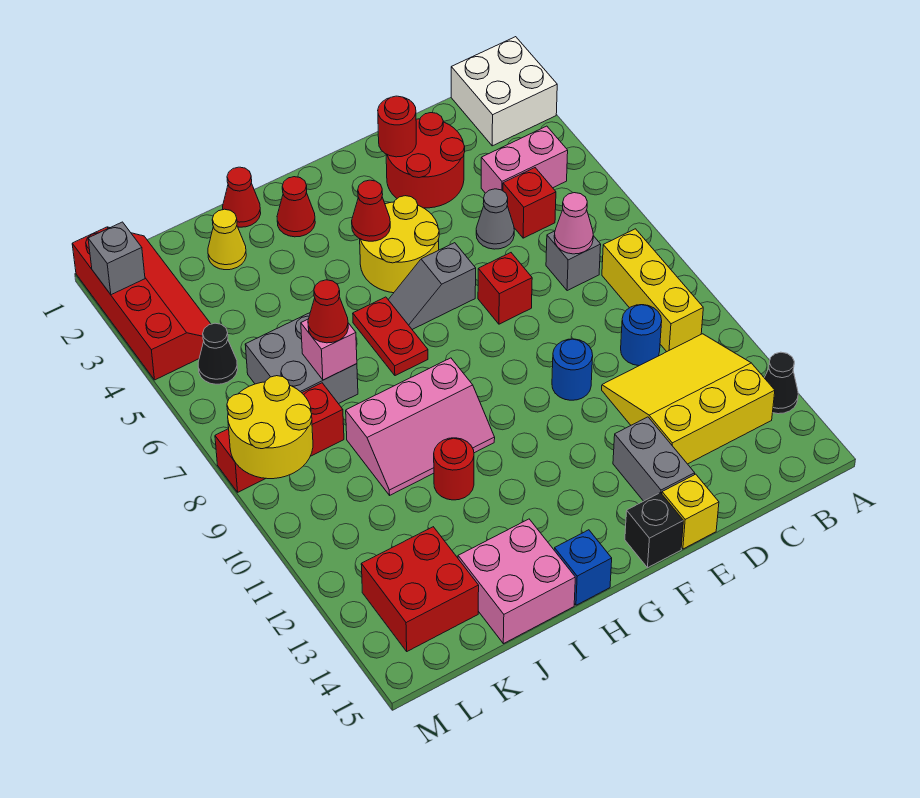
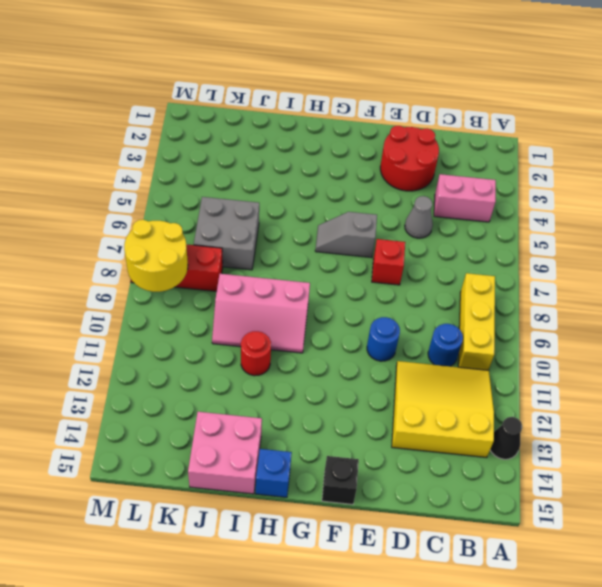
none -> white brick A1:B2 level 1
none -> red brick C5 level 1
none -> grey brick C7 level 1
none -> grey brick E13:E14 level 1

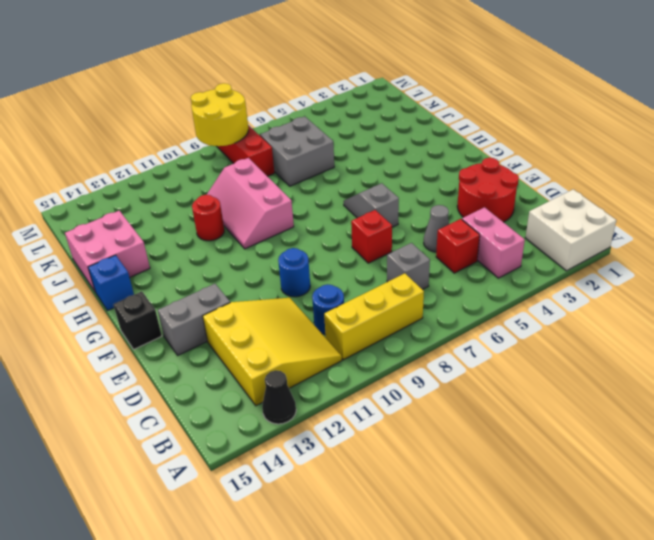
none -> yellow brick E15 level 1
none -> yellow round brick F4:G5 level 1
none -> red cone H2 level 1
none -> red plate H6:H7 level 1

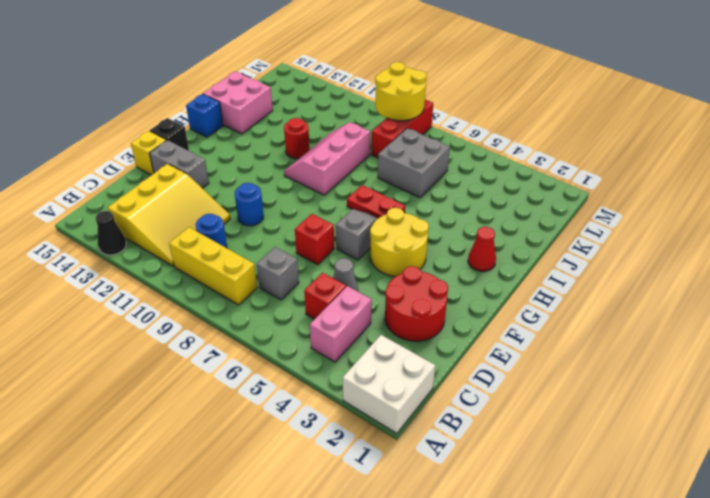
none -> red cone I1 level 1
none -> yellow cone J2 level 1
none -> red brick K13:L14 level 1
none -> red slope L1:M4 level 1 top M

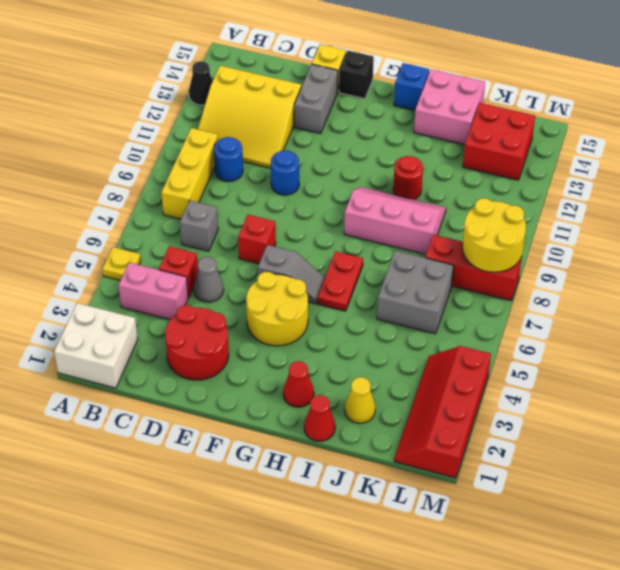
yellow plate A5 level 1 -> none
none -> black cone L5 level 1
none -> pink cone C7 level 2
none -> red round brick E2 level 2
none -> red cone G4 level 2

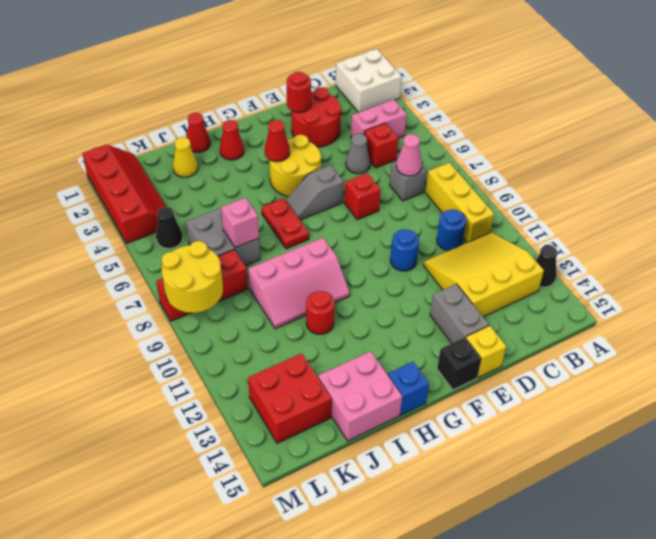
none -> grey brick M2 level 2
none -> red cone J7 level 3

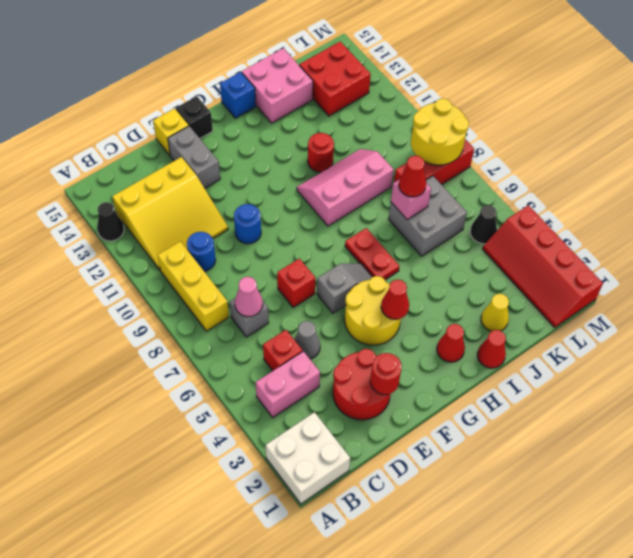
none -> grey brick M2 level 2

